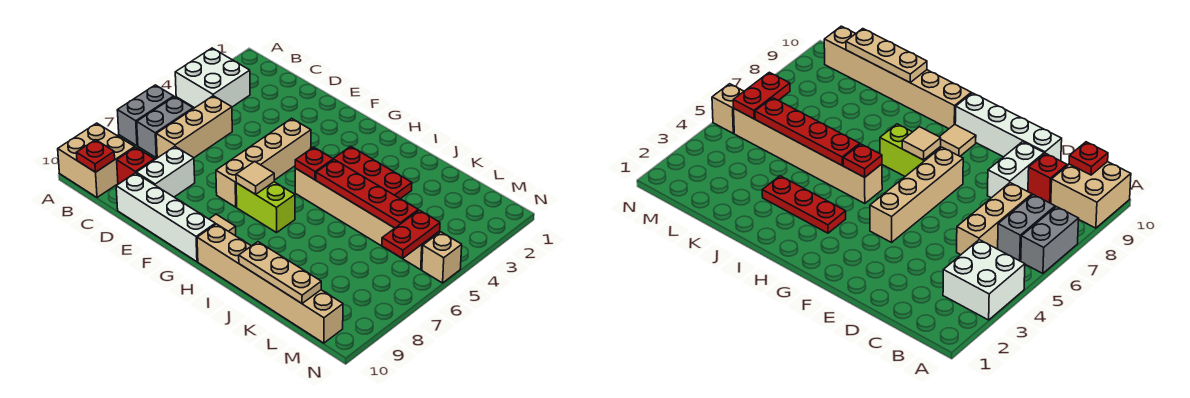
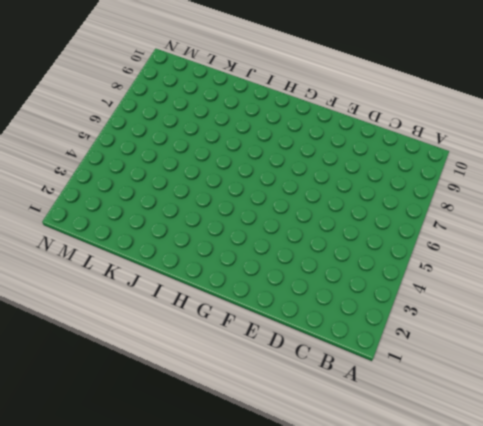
none -> white brick A3:B4 level 1
none -> grey brick A6:A7 level 1
none -> tan brick A9:B10 level 1

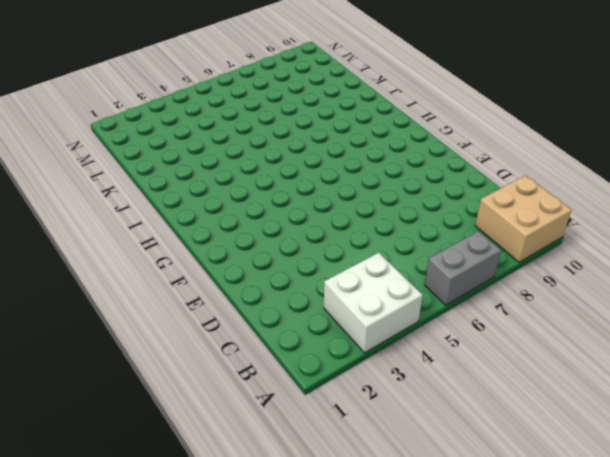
none -> grey brick B6:B7 level 1
none -> tan brick C5:C7 level 1
none -> red brick C9 level 1

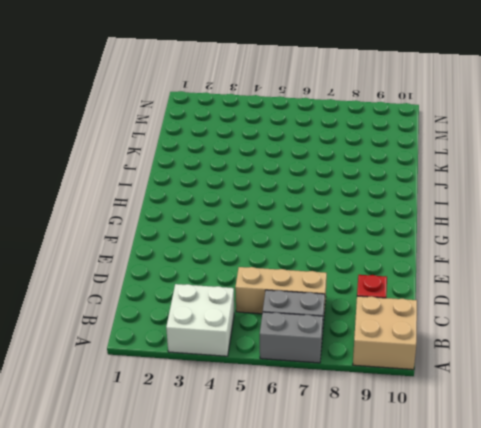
none -> white brick D8:D9 level 1
none -> white brick D10:G10 level 1
none -> tan brick F4:F7 level 1

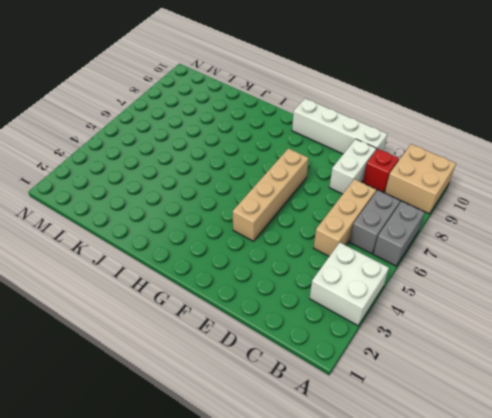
none -> lime brick G7:H7 level 1
none -> tan tile G9 level 1
none -> red plate H3:J3 level 1

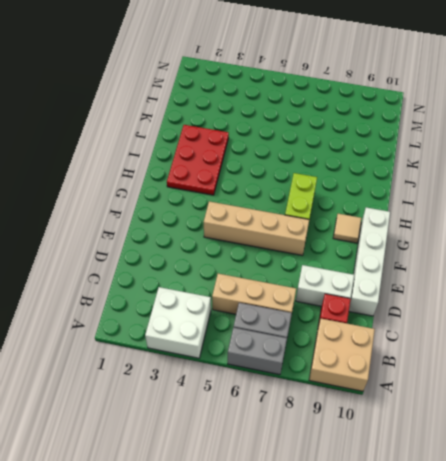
red plate H2:J3 level 1 -> red plate H3:J3 level 1
none -> tan brick H5:M5 level 1
none -> tan brick H10:M10 level 1
none -> tan brick N5 level 1

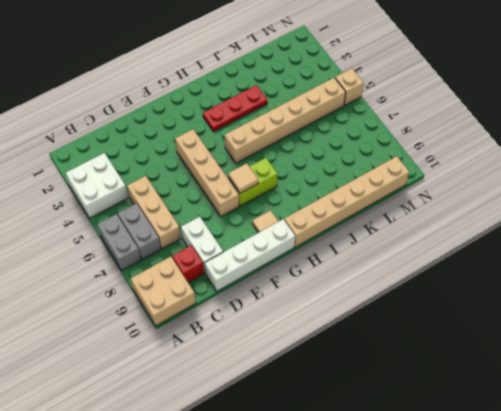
none -> red plate B10 level 2
none -> red plate H5 level 2
none -> red plate I5:L5 level 2

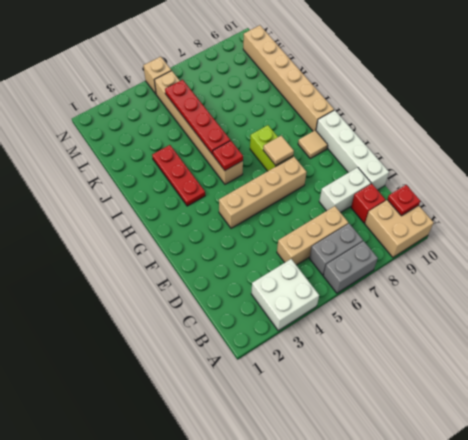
none -> tan plate J10:L10 level 2
none -> red plate M5:M6 level 2

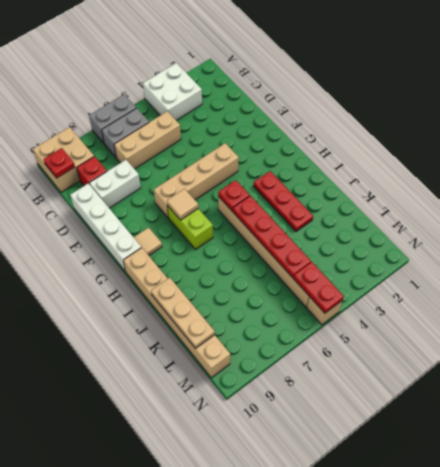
red plate M5:N5 level 2 -> red plate M5:M6 level 2

